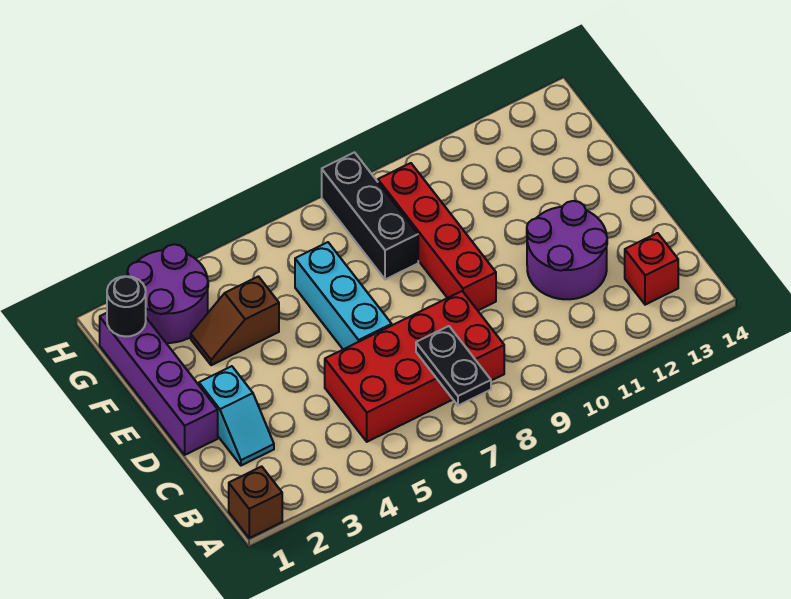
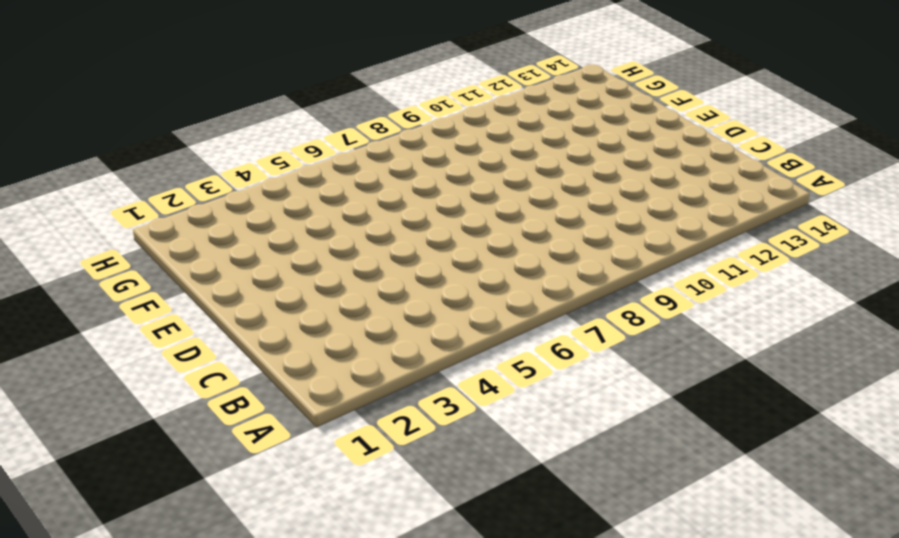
none -> brown brick A1 level 1
none -> red brick B5:C8 level 1
none -> red brick B13 level 1

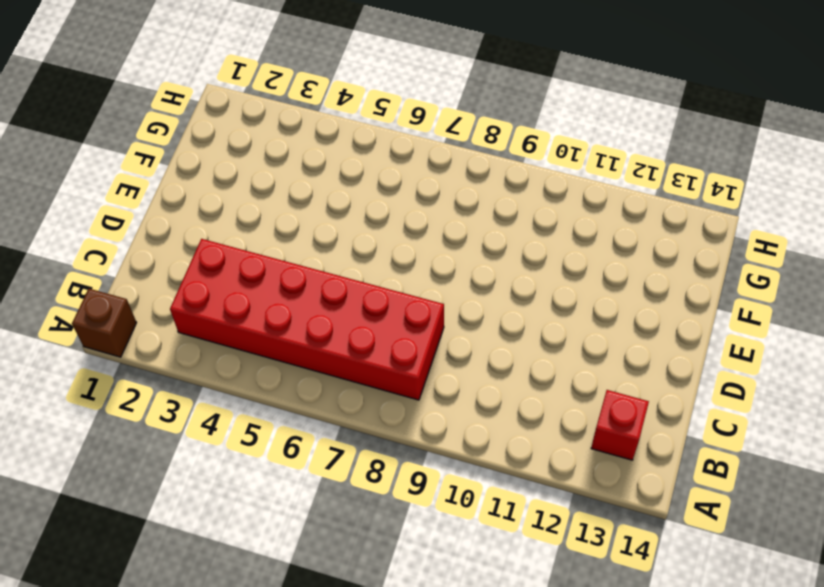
red brick B3:C8 level 1 -> red brick B5:C8 level 1
none -> cyan slope C2:D2 level 1 top D
none -> purple round brick C11:D12 level 1
none -> purple brick D1:G1 level 1

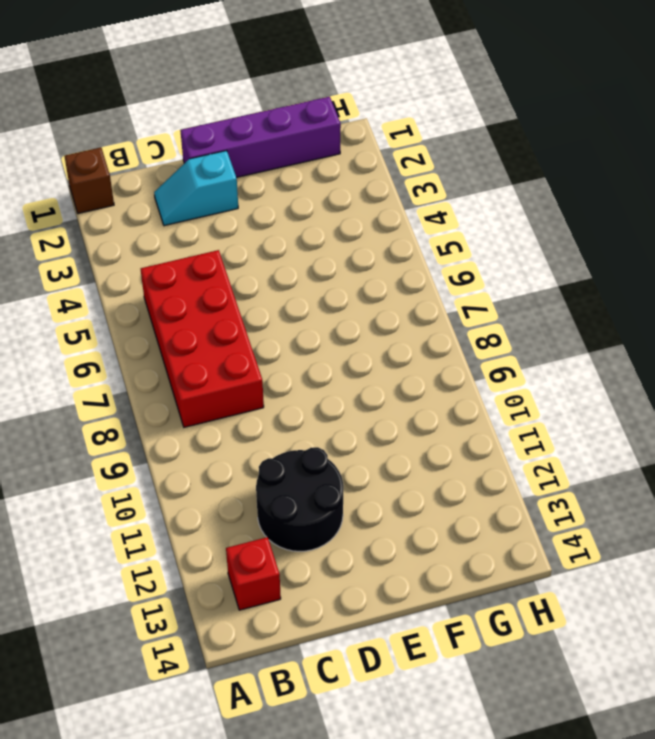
black round brick C11:D12 level 1 -> purple round brick C11:D12 level 1
none -> cyan brick D6:F6 level 1
none -> red brick D9:G9 level 1
none -> brown slope F3:F4 level 1 top 4

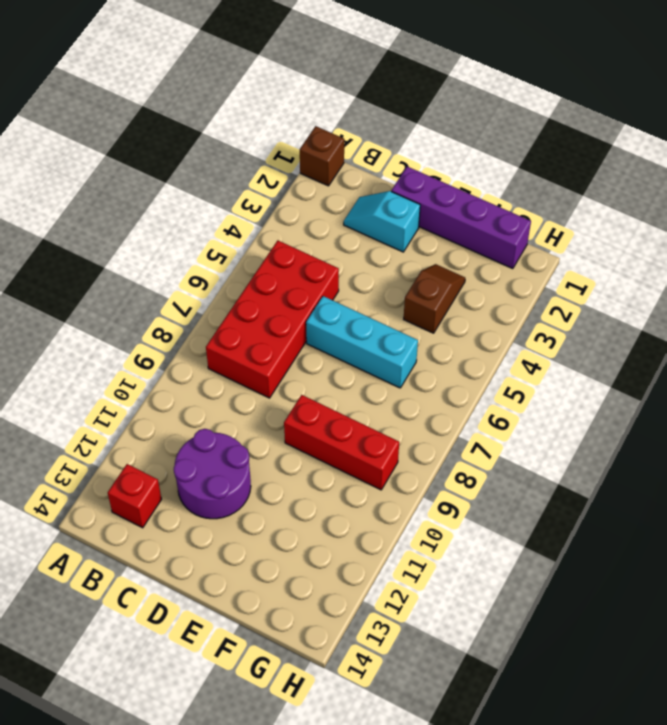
red brick E9:G9 level 1 -> red brick D9:G9 level 1
none -> black brick F8:H8 level 1
none -> purple round brick G2:H3 level 1
none -> black plate A7:B7 level 2

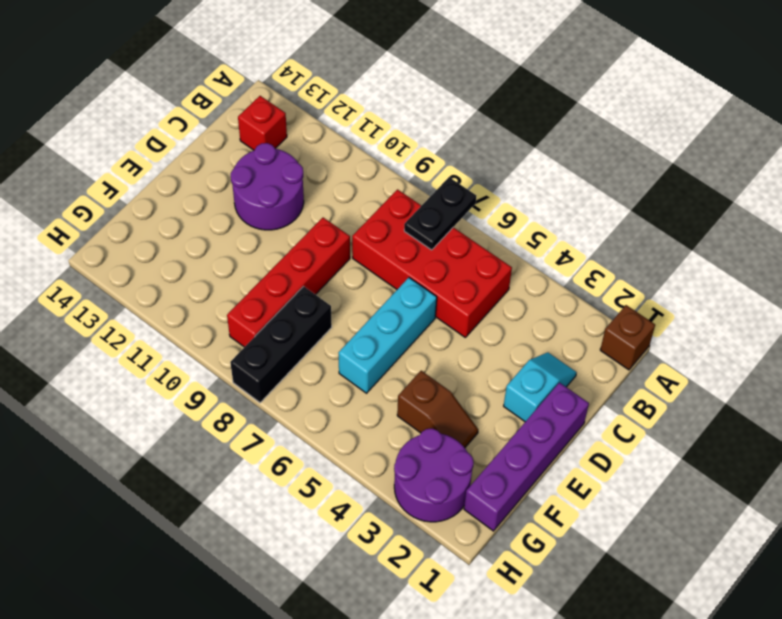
none -> black round brick G1 level 2

